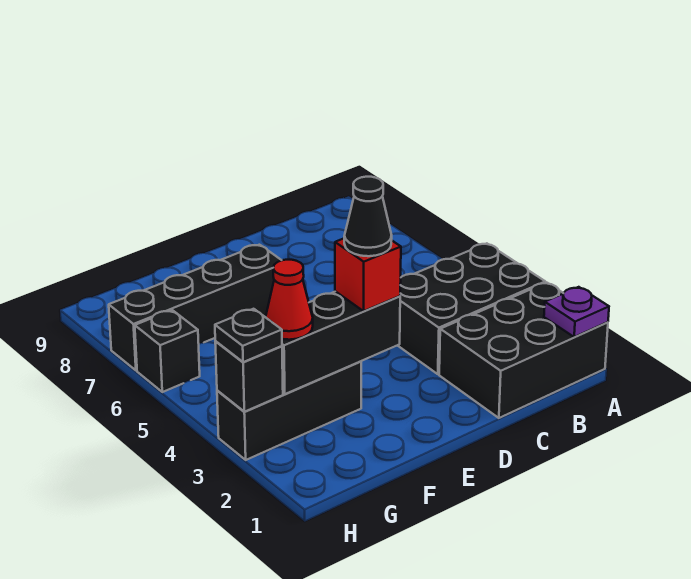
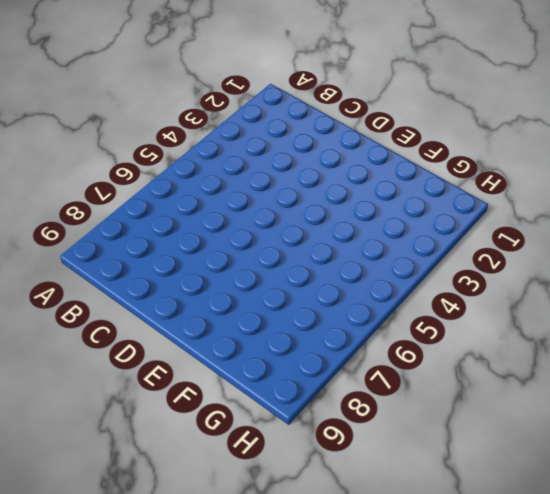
none -> black brick A1:C2 level 1
none -> black brick A3:C4 level 1
none -> black brick E7:H7 level 1

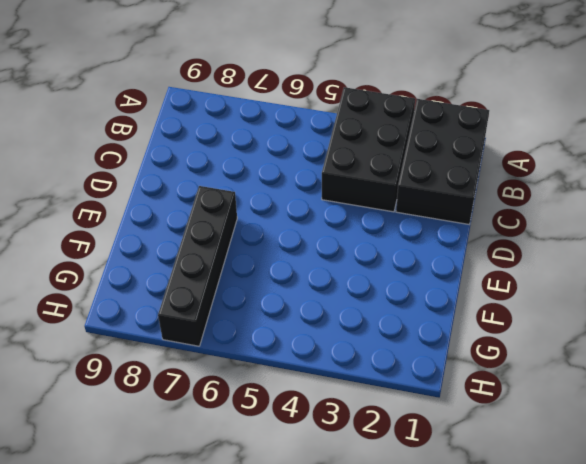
none -> black brick F3:H3 level 1
none -> black brick H6 level 1
none -> purple plate A1 level 2

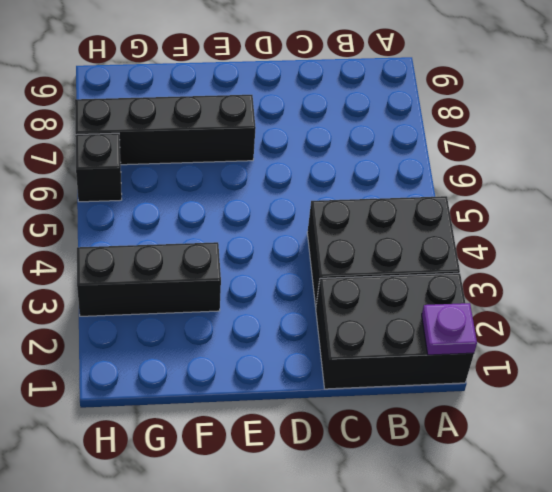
none -> black brick E3:G3 level 2
none -> black brick H3 level 2
none -> red brick E3 level 3

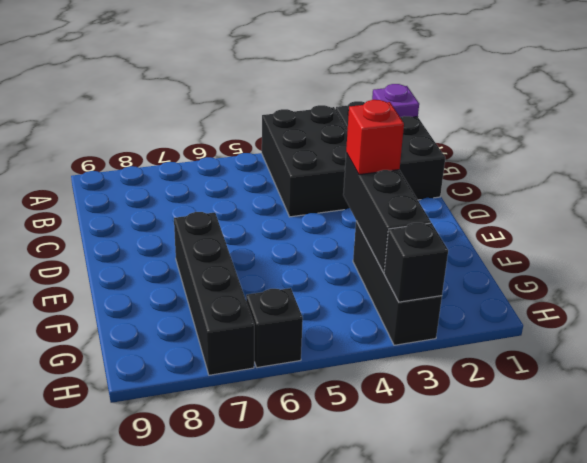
none -> red cone G3 level 3
none -> black plate H3 level 3
none -> black cone E3 level 4

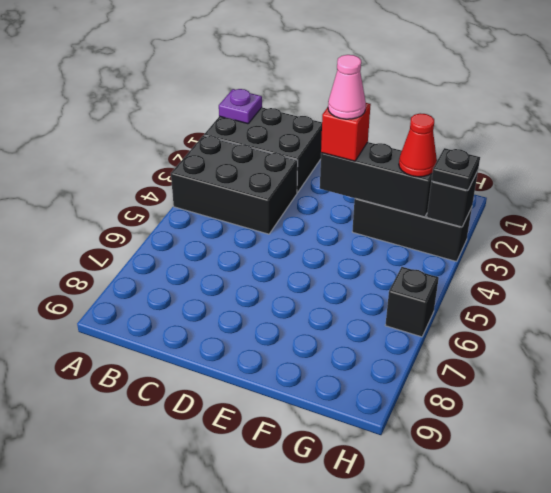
pink cone E3 level 4 -> black cone E3 level 4
none -> black brick E7:H7 level 1

